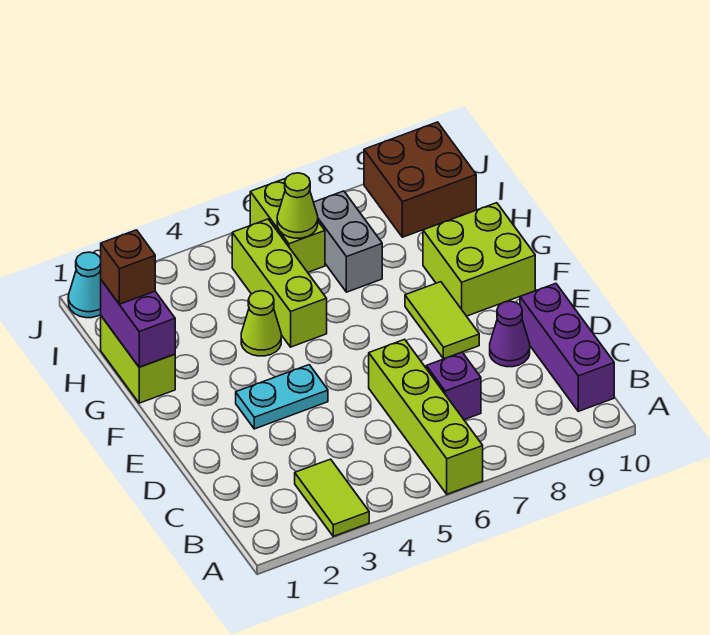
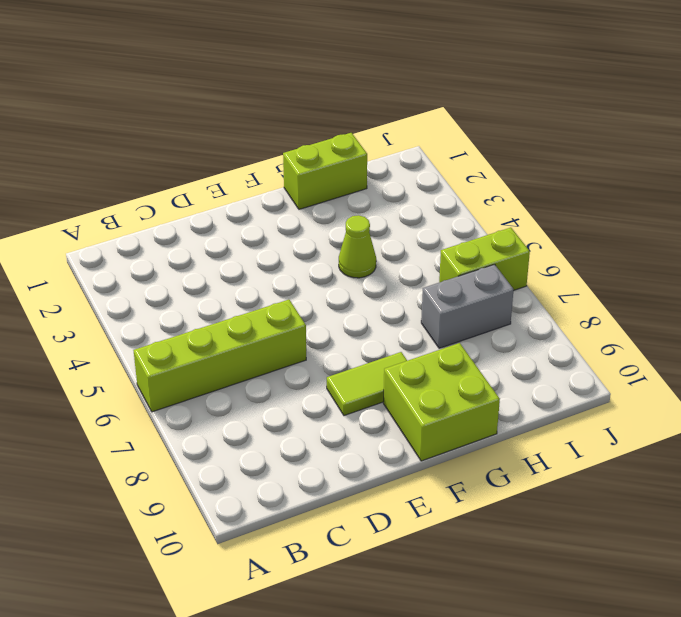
none -> lime tile A3:B3 level 1
none -> purple brick B10:D10 level 1
none -> purple brick C7 level 1

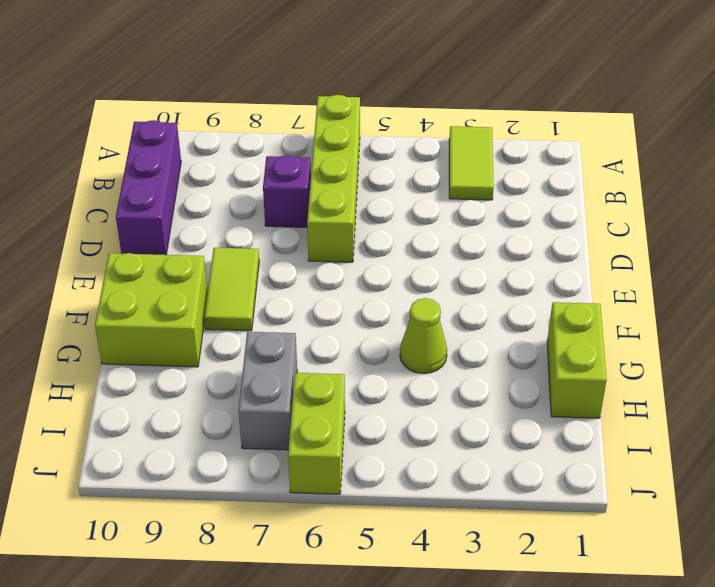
none -> purple cone D9 level 1
none -> cyan plate E3:E4 level 1
none -> lime brick G5:I5 level 1

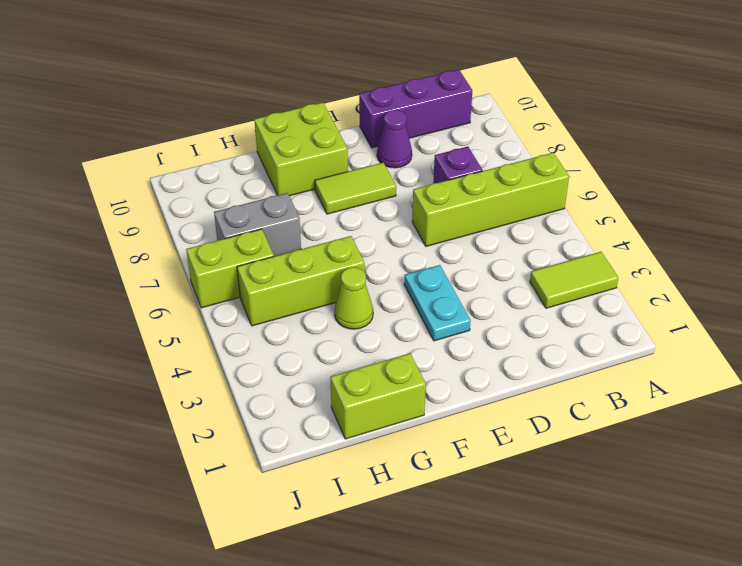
none -> brown brick I9:J10 level 1
none -> cyan cone J1 level 1
none -> purple brick G1:H1 level 2

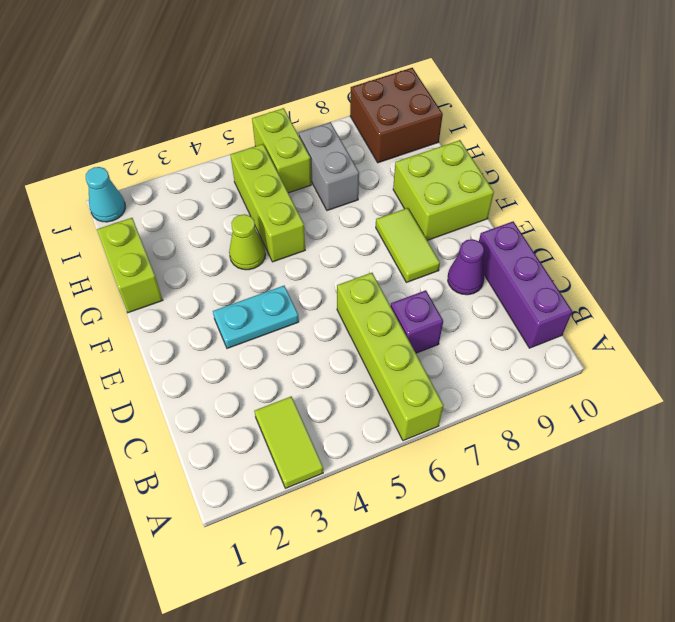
none -> purple brick G1:H1 level 2
none -> lime cone I6 level 2
none -> brown brick H1 level 3

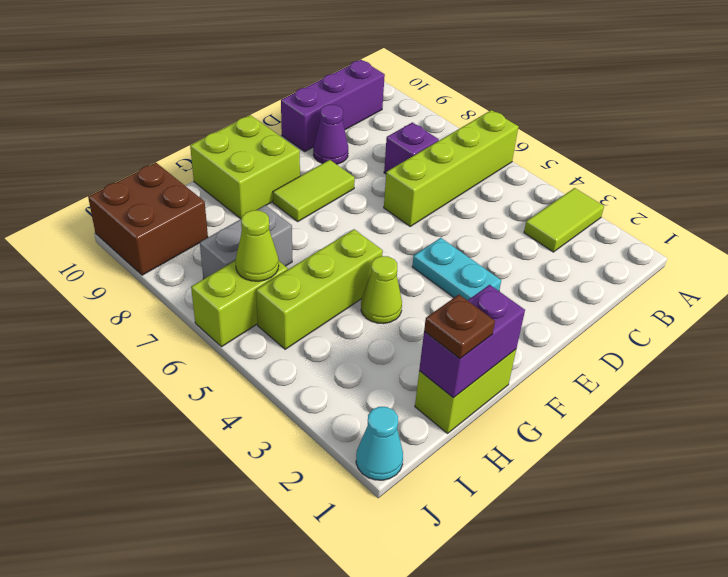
brown plate H1 level 3 -> brown brick H1 level 3

